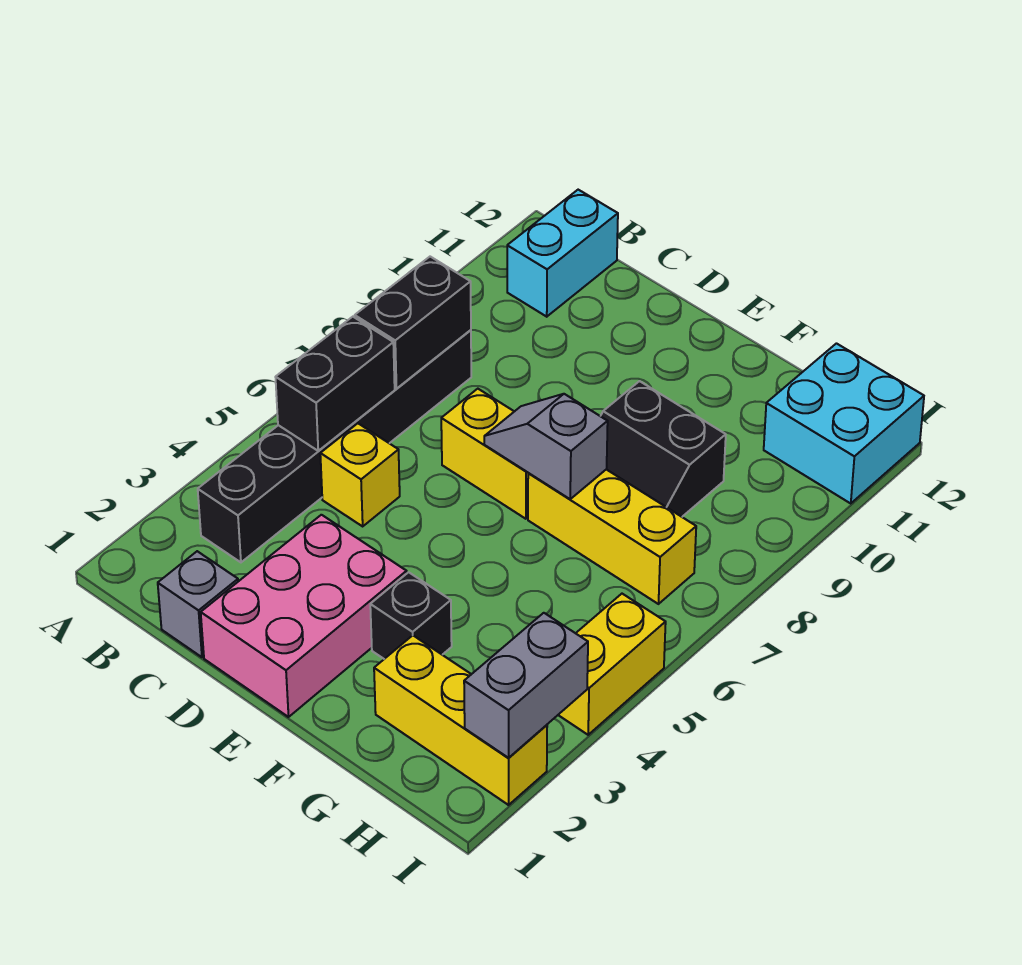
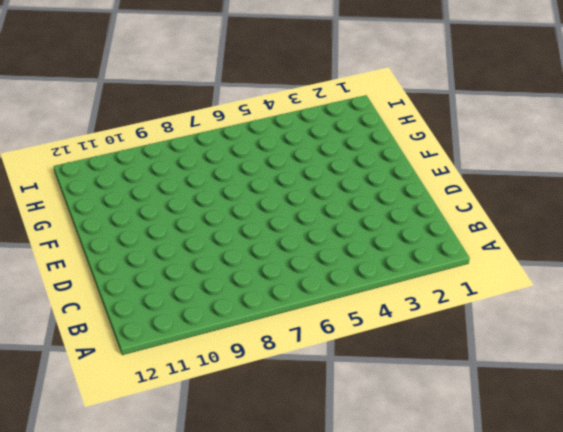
none -> black brick B3:B8 level 1
none -> cyan brick B11:B12 level 1
none -> grey brick C1 level 1

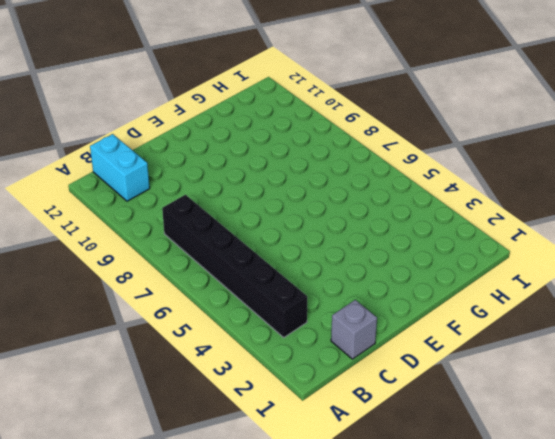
none -> yellow brick C5 level 1
none -> pink brick D1:E3 level 1
none -> yellow brick D7:E7 level 1

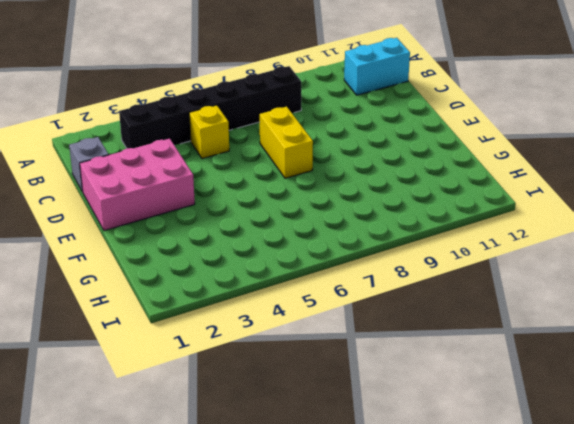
none -> black brick F3 level 1
none -> yellow brick F7:H7 level 1
none -> black slope F8:G9 level 1 top 9

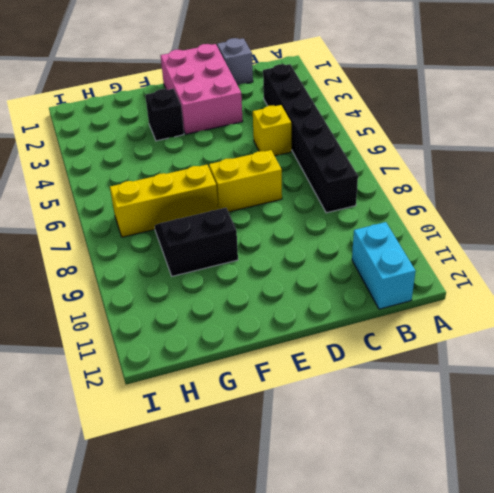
none -> yellow brick G2:I2 level 1
none -> cyan brick H11:I12 level 1
none -> yellow brick I4:I5 level 1

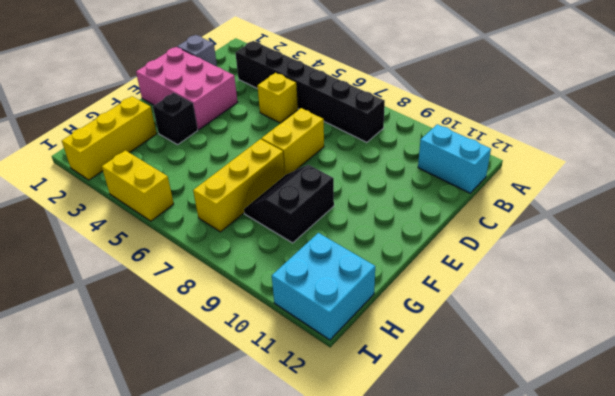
none -> black brick B5:B6 level 2
none -> black brick B7:B8 level 2
none -> grey slope E7:F7 level 2 top F

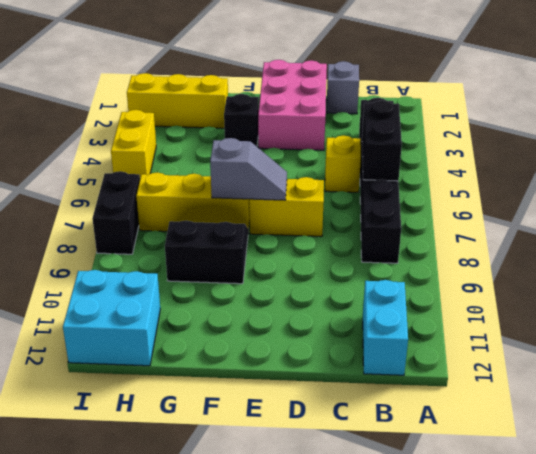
black brick I7:I8 level 1 -> black brick B7:B8 level 2
none -> grey brick I2:I3 level 2

